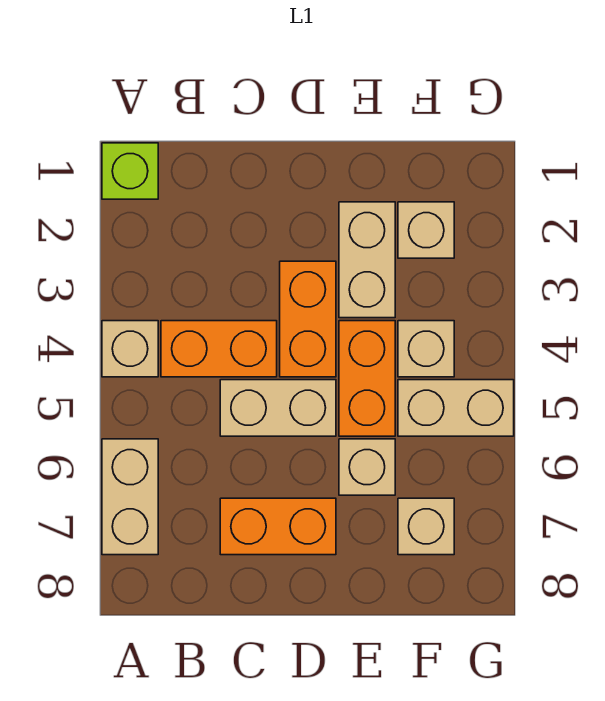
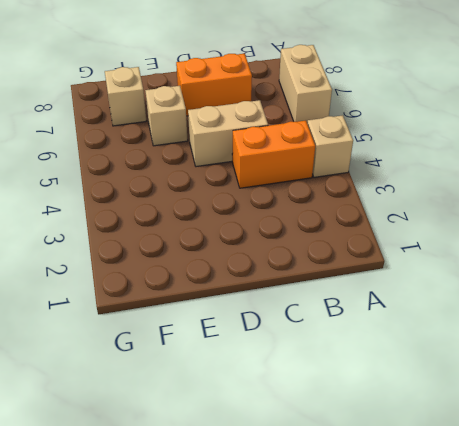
none -> lime brick A1 level 1
none -> orange brick D3:D4 level 1
none -> tan brick E2:E3 level 1

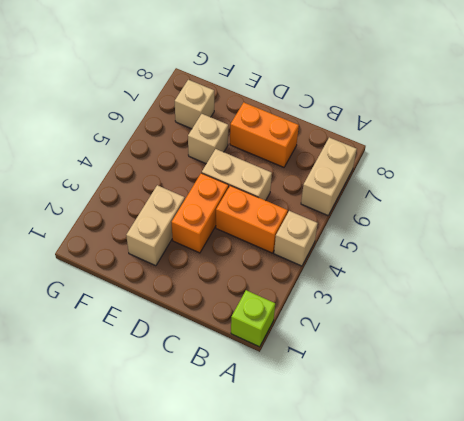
none -> orange brick E4:E5 level 1
none -> tan brick F2 level 1
none -> tan brick F4 level 1

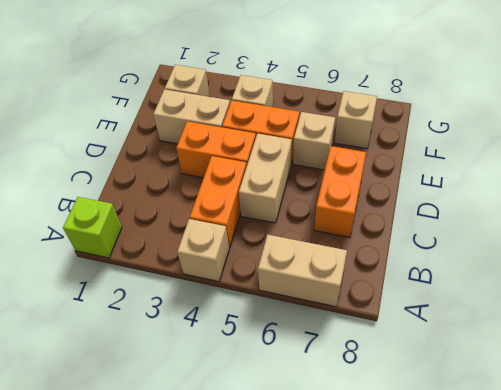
none -> tan brick F5:G5 level 1

